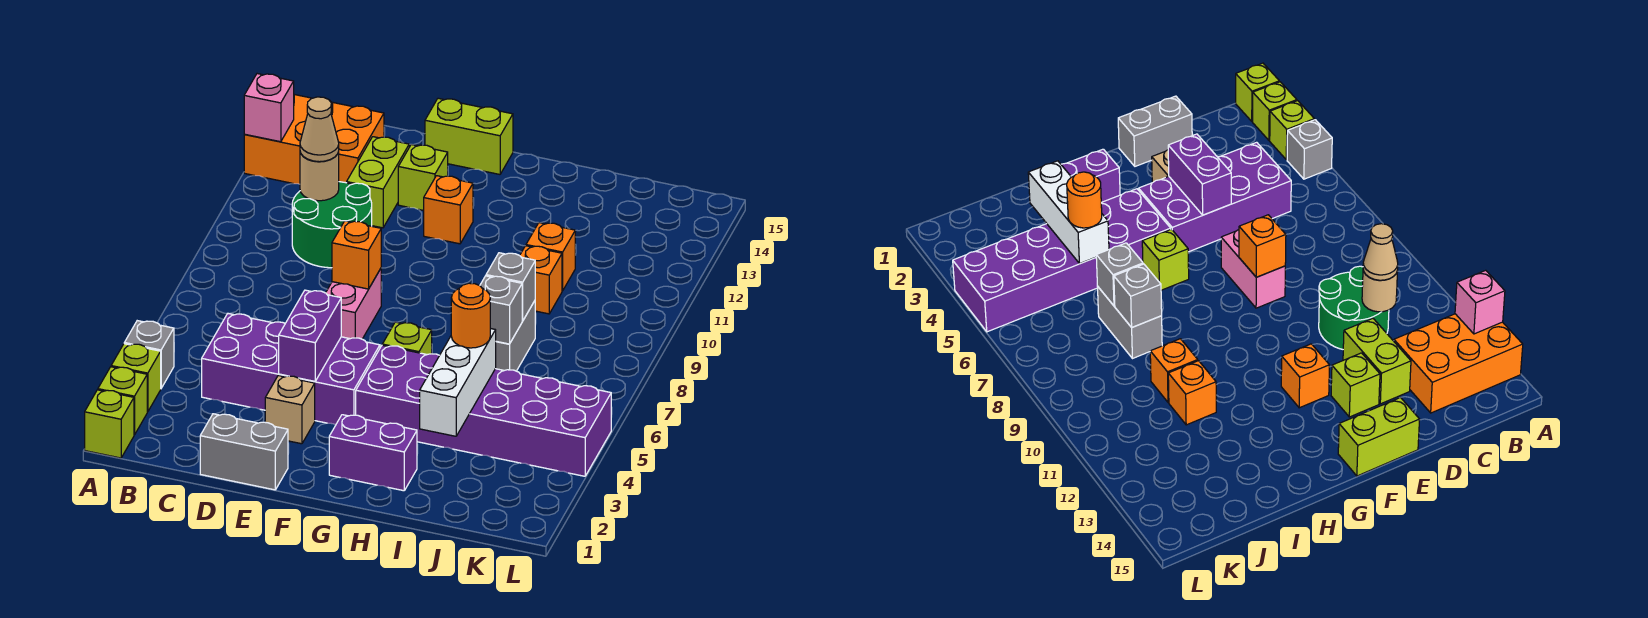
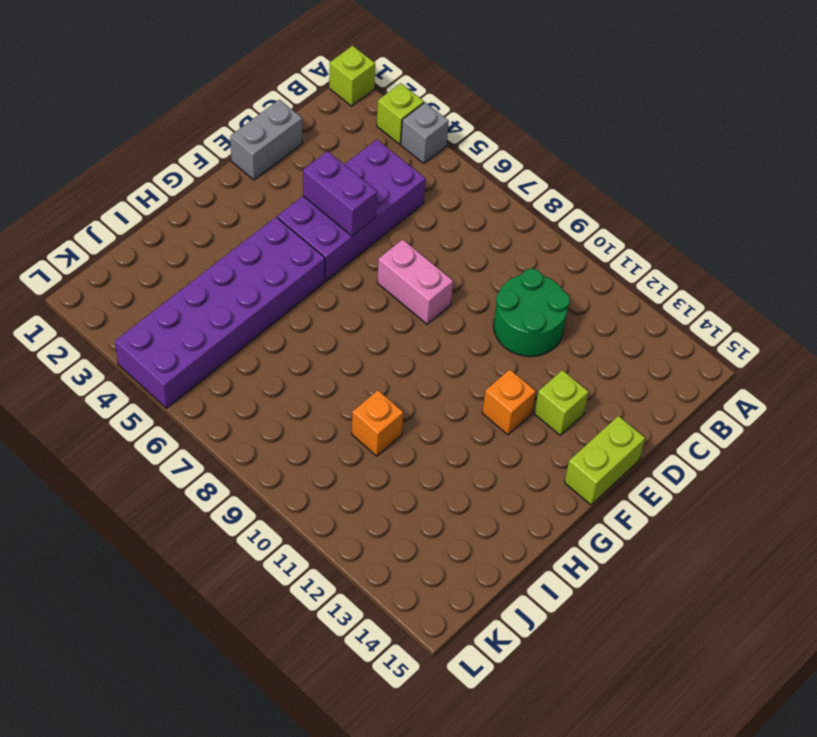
none -> lime brick A2 level 1
none -> orange brick A13:C14 level 1
none -> lime brick D12:D13 level 1

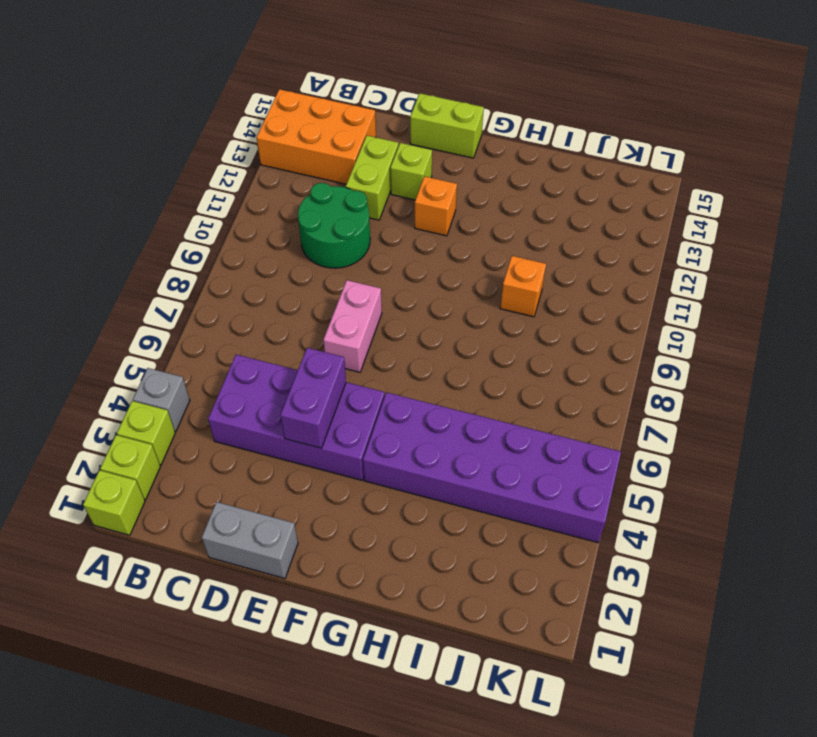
none -> tan brick E3 level 1
none -> purple brick G2:H2 level 1
none -> lime brick G6 level 1

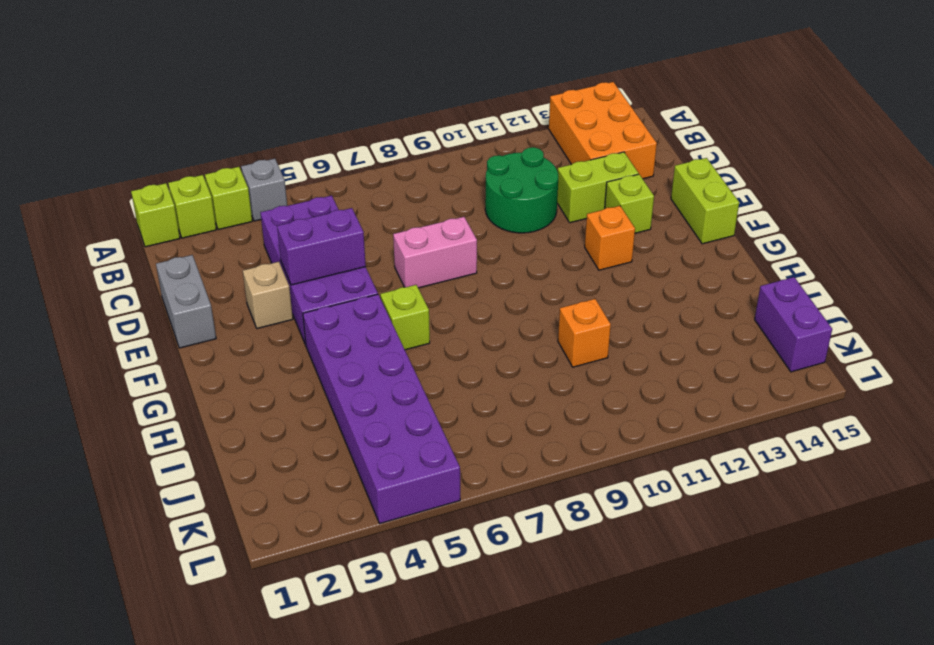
purple brick J15:K15 level 1 -> purple brick G2:H2 level 1
none -> grey brick I7:I8 level 1
none -> orange brick I11 level 1
none -> pink brick A13 level 2

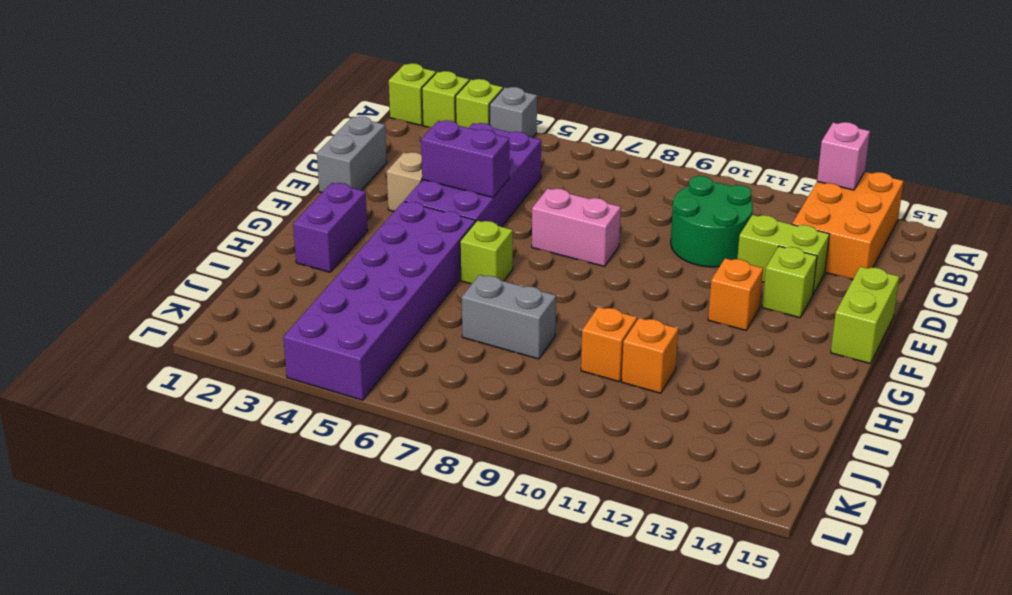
none -> tan round brick C11 level 2
none -> orange brick E8 level 2
none -> white brick I3:I5 level 2

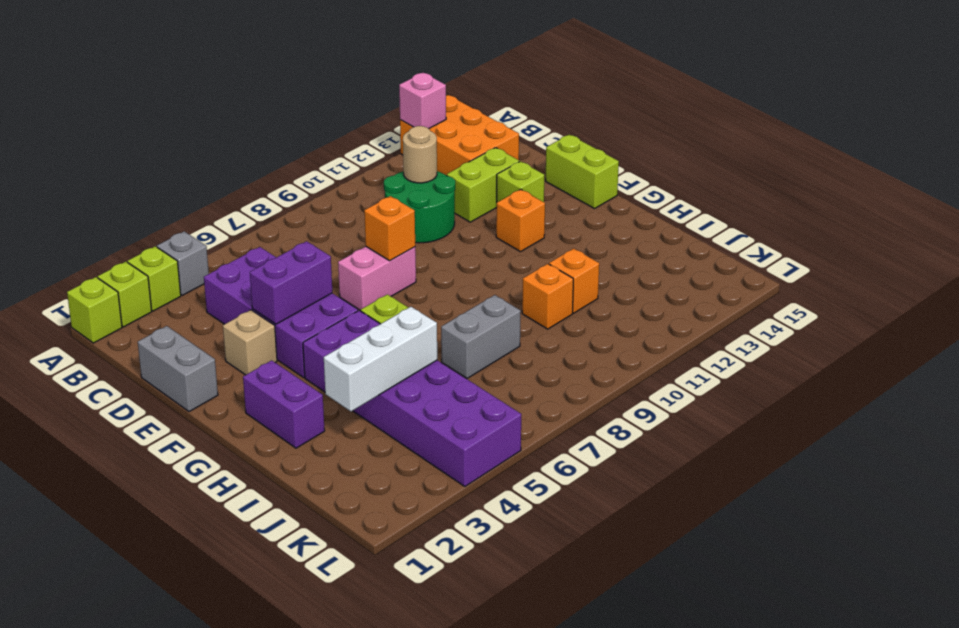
none -> grey brick I7 level 2
none -> grey brick I8 level 2
none -> tan cone C11 level 3

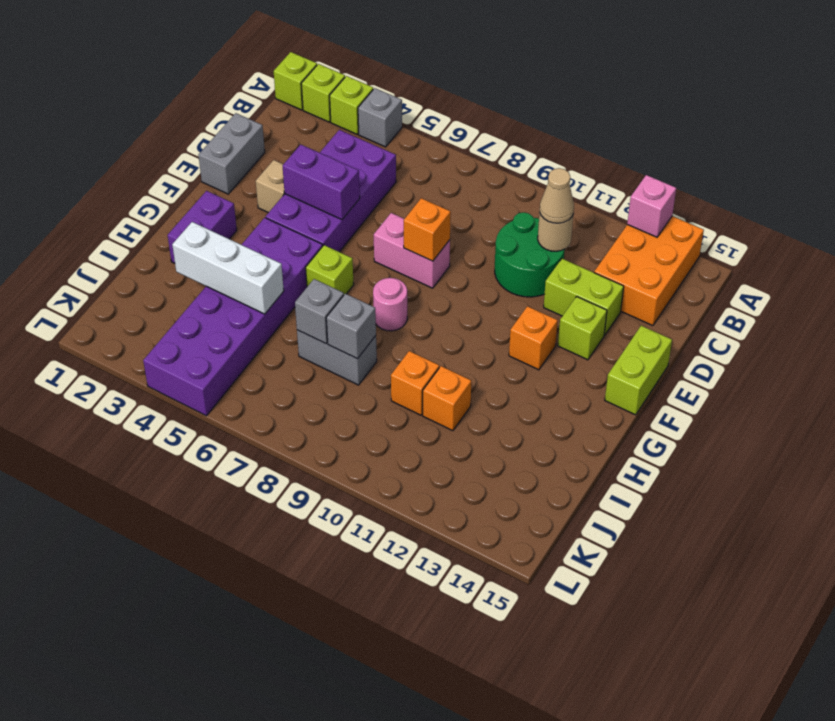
pink round brick G8 level 1 -> none
none -> orange round brick I5 level 3

